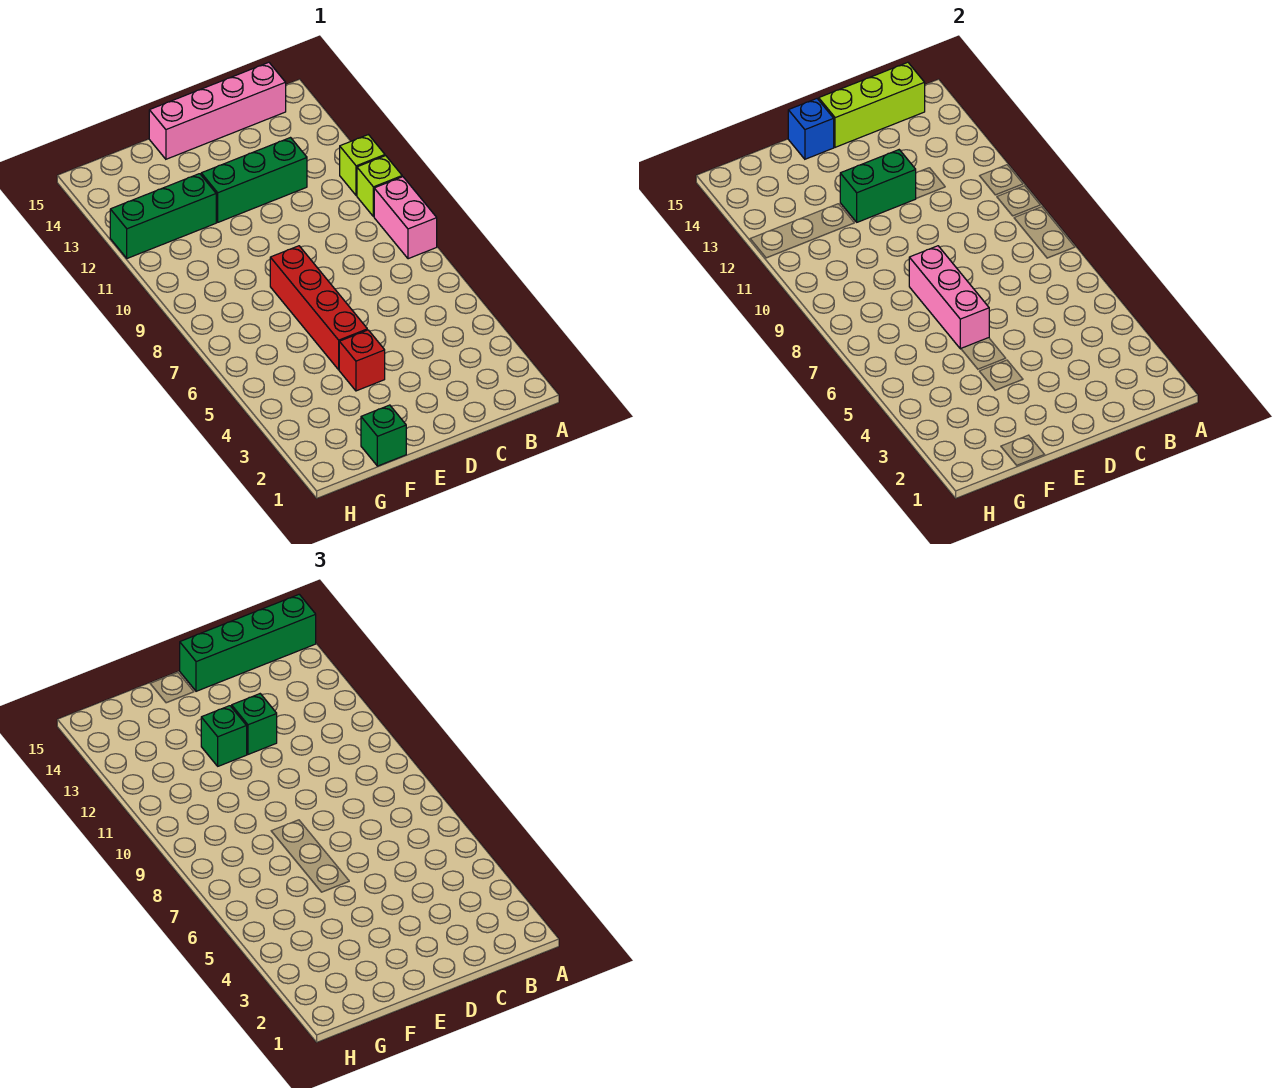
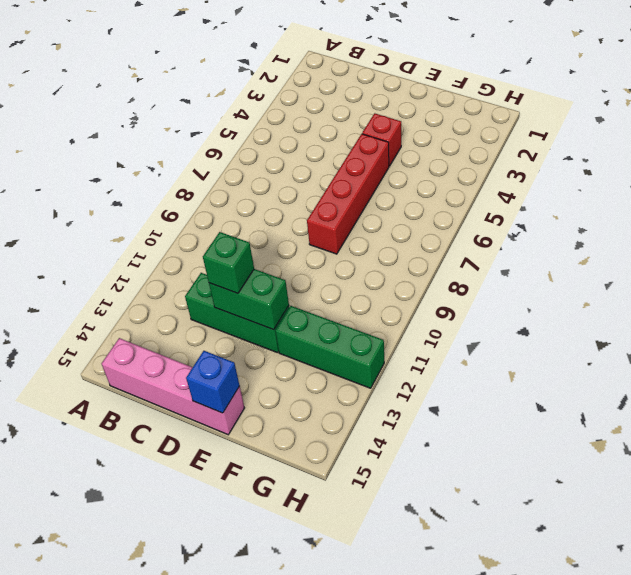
none -> pink brick A8:A9 level 1
none -> lime brick A10 level 1
none -> lime brick A11 level 1

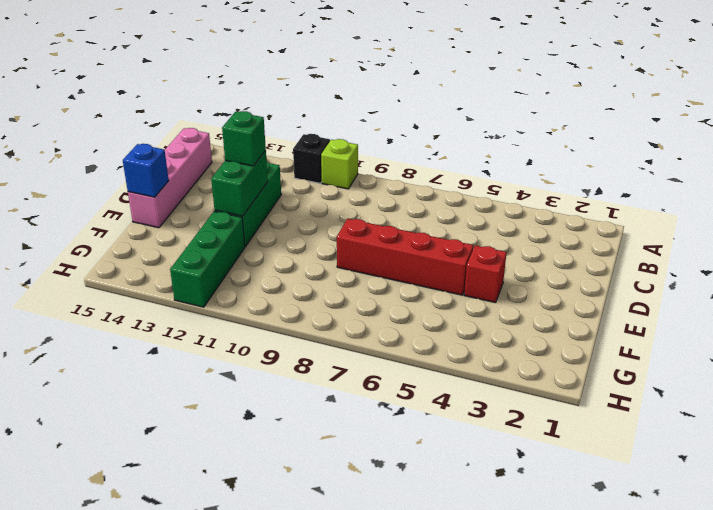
black brick A11 level 1 -> lime brick A11 level 1
none -> pink brick A8:A9 level 1
none -> green brick F1 level 1
none -> lime brick B15:D15 level 2

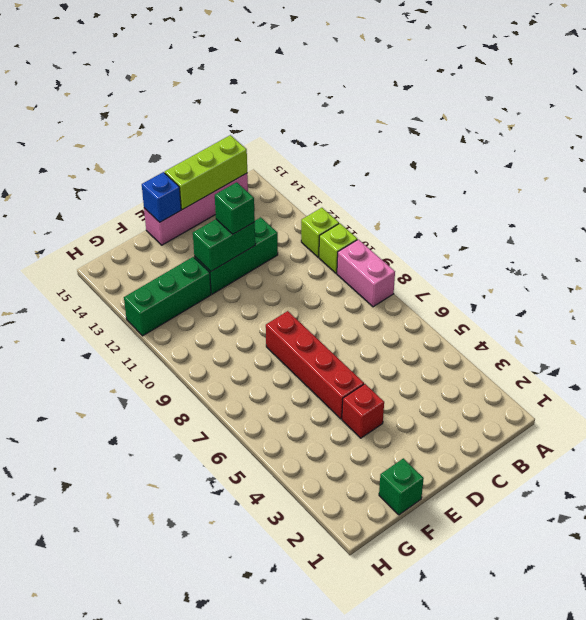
none -> pink brick E6:E8 level 2
none -> green brick A15:D15 level 3
none -> green brick E12 level 3

